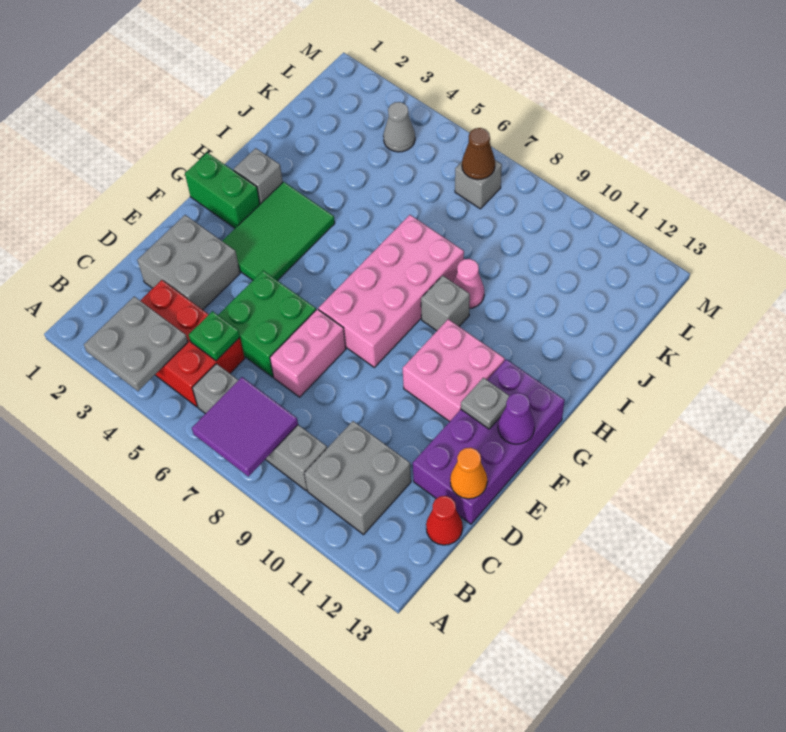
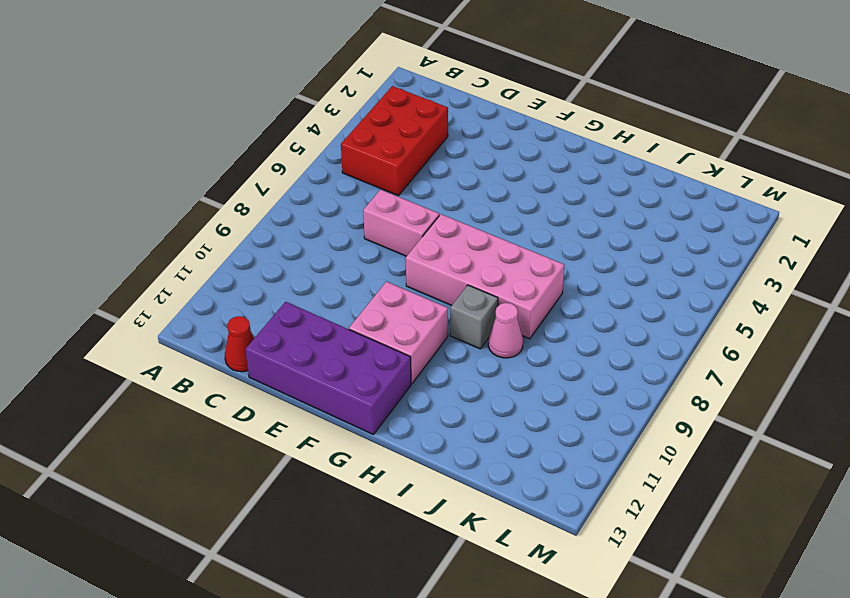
none -> grey brick B6:B9 level 1
none -> grey brick B10:C11 level 1
none -> grey brick D2:E3 level 1

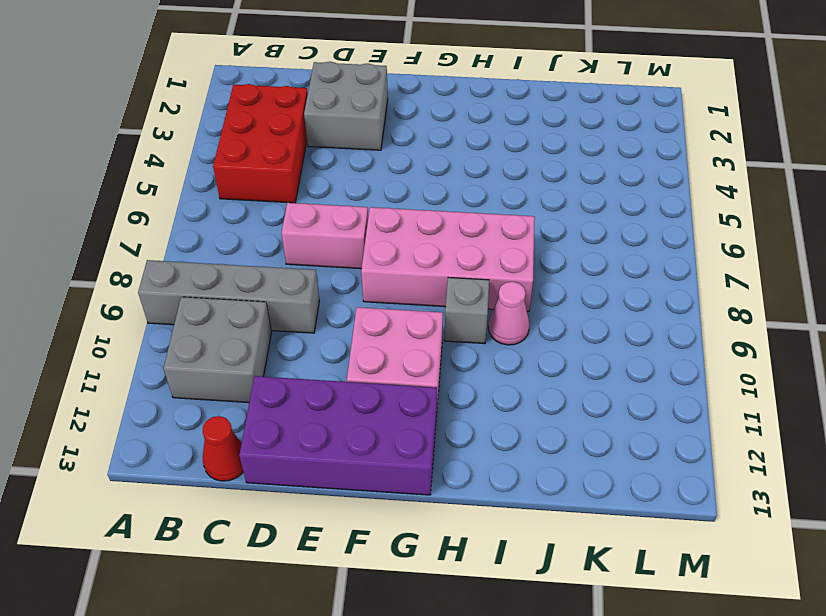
grey brick A9:D9 level 1 -> grey brick B6:B9 level 1
none -> green brick D5:E6 level 1
none -> green tile F3:H4 level 1
none -> green brick G1:G2 level 1

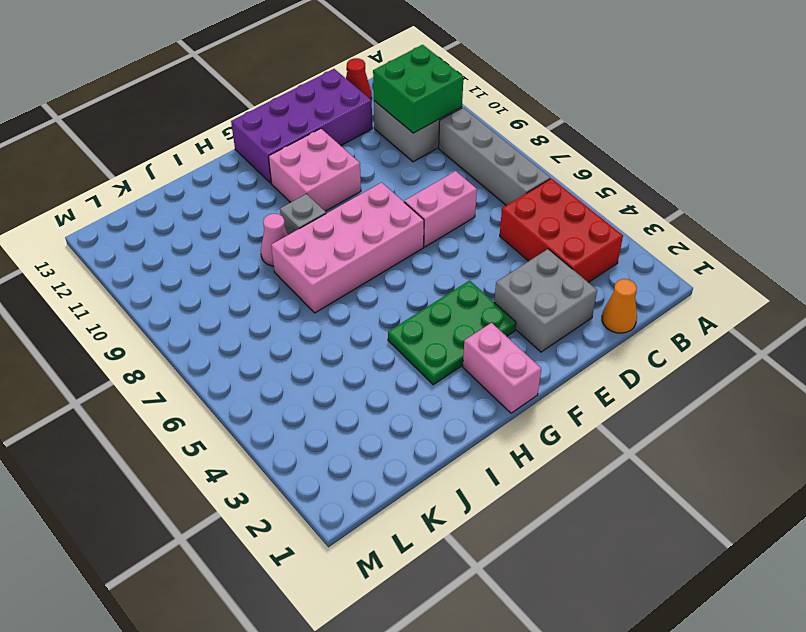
green brick B10:C11 level 2 -> green brick D5:E6 level 1
orange cone C1 level 1 -> orange cone D13 level 2
green plate F3:H4 level 1 -> green tile F3:H4 level 1
pink brick G1:G2 level 1 -> green brick G1:G2 level 1
none -> grey brick H2 level 1
none -> grey cone L4 level 1
none -> grey brick L7 level 1

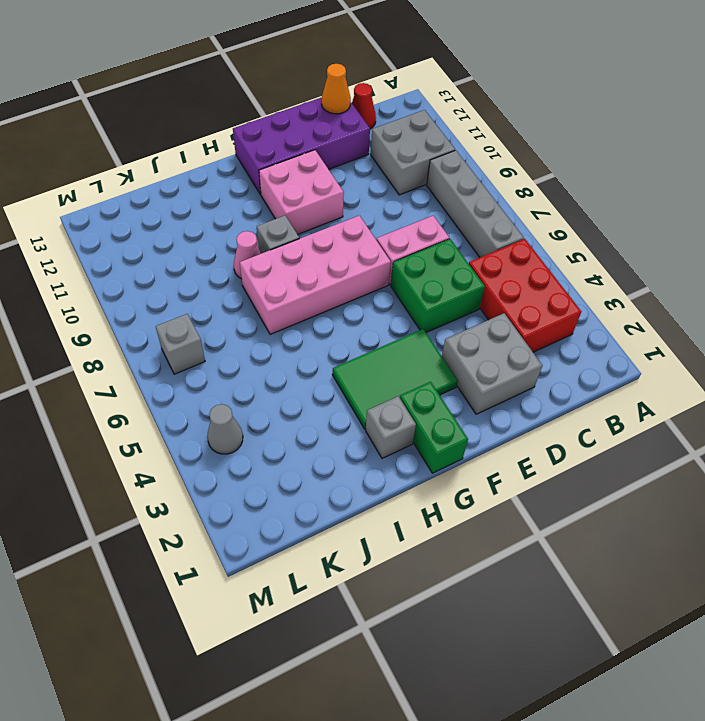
none -> grey plate A3:B4 level 2
none -> purple tile A7:B8 level 2
none -> green plate C5 level 2

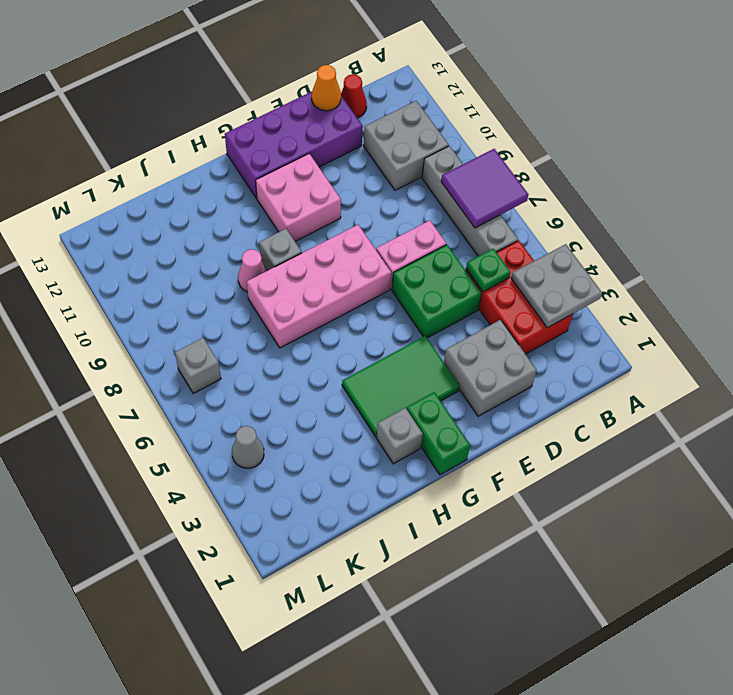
none -> grey plate F12 level 2
none -> purple cone F13 level 2
none -> brown cone L7 level 2

